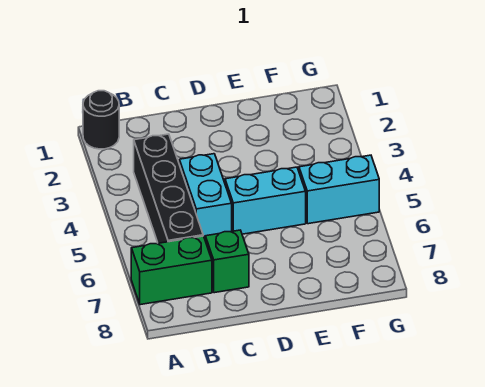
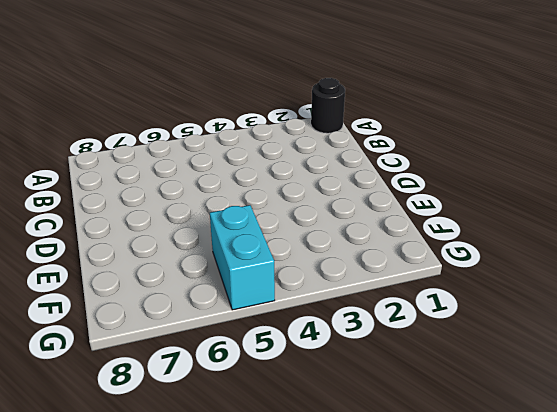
none -> green brick A7:B7 level 1
none -> black brick B3:B6 level 1

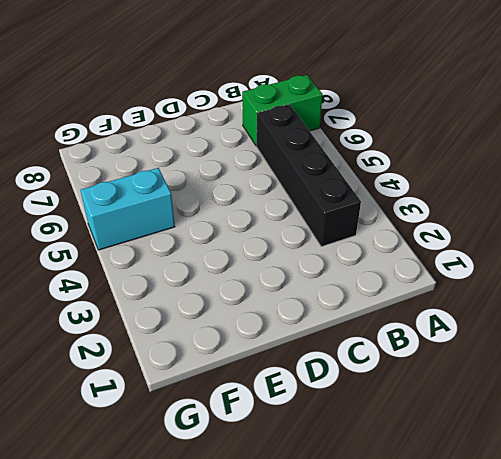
none -> black round brick A1 level 1
none -> cyan brick C4:C5 level 1

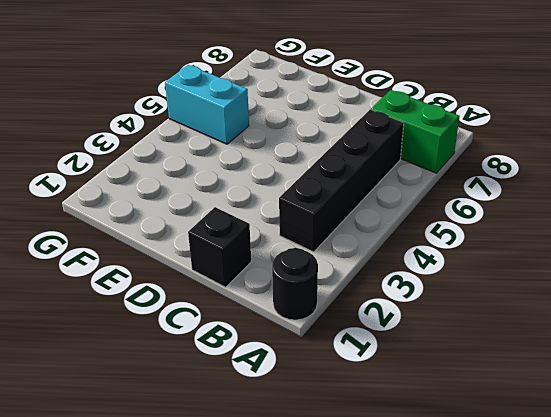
black brick C1 level 1 -> none
none -> cyan brick C4:C5 level 1
none -> green brick C7 level 1

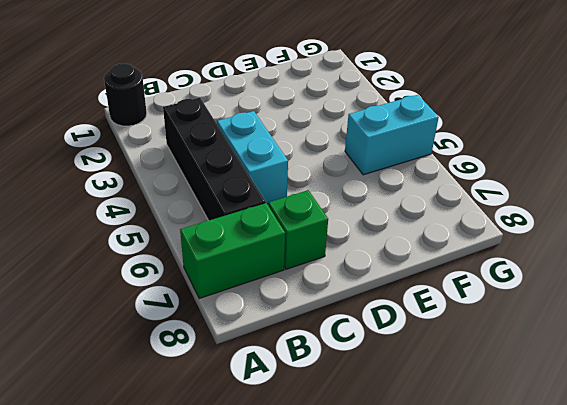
none -> cyan brick D5:E5 level 1

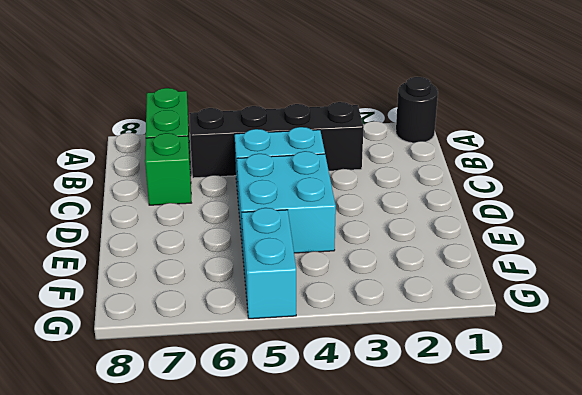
cyan brick D4:E5 level 1 -> cyan brick D5:E5 level 1

